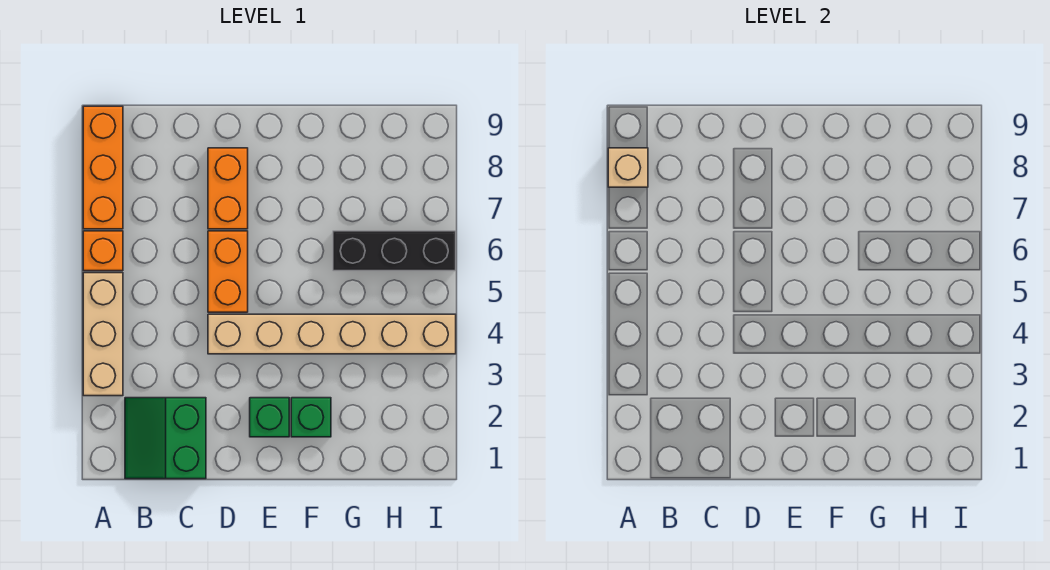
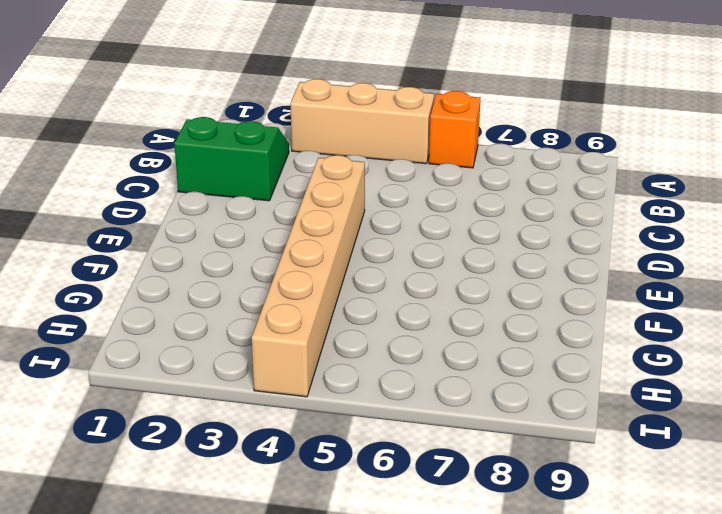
none -> orange brick A7:A9 level 1
none -> orange brick D5:D6 level 1

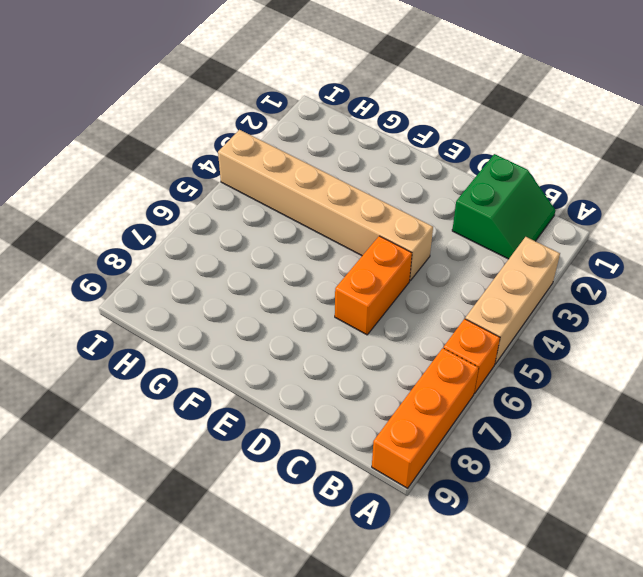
none -> orange brick D7:D8 level 1
none -> green brick E2 level 1

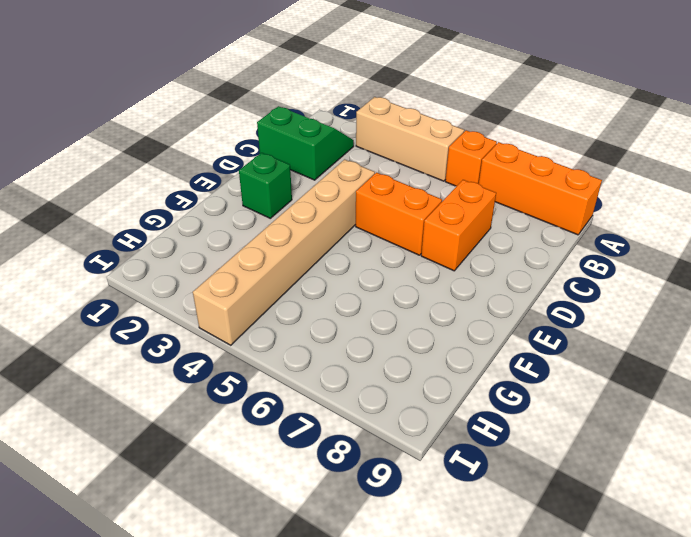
orange brick C7:D7 level 1 -> orange brick D7:D8 level 1
none -> green brick F2 level 1
none -> black brick G6:I6 level 1

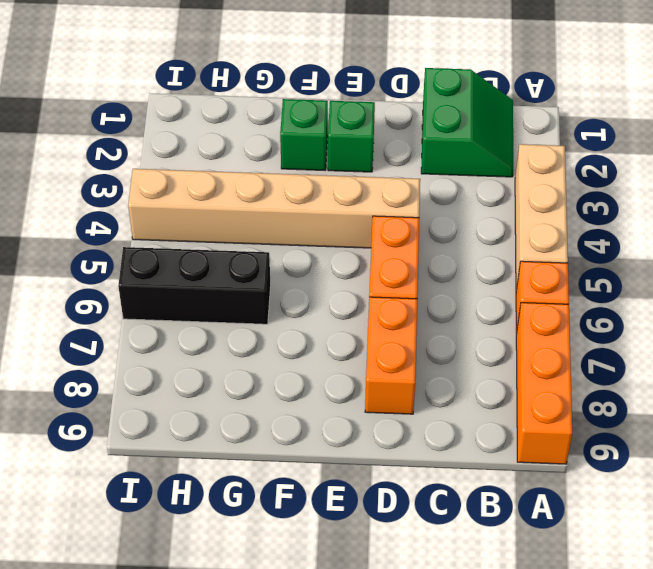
none -> tan brick A8 level 2

